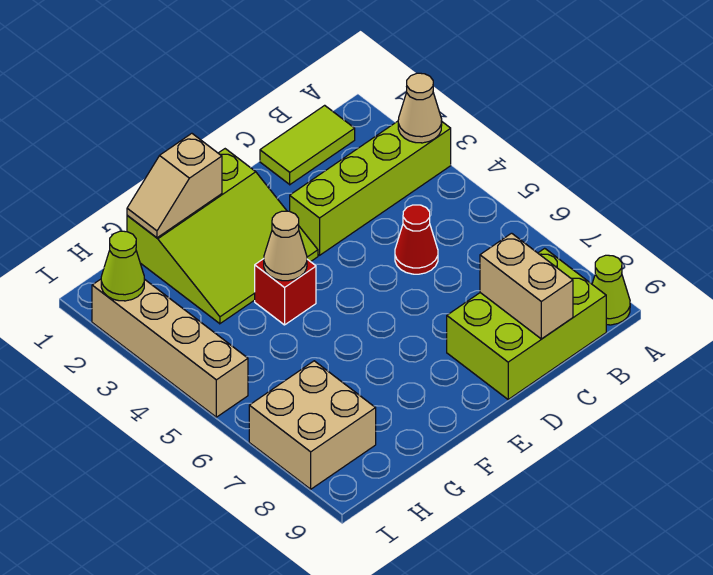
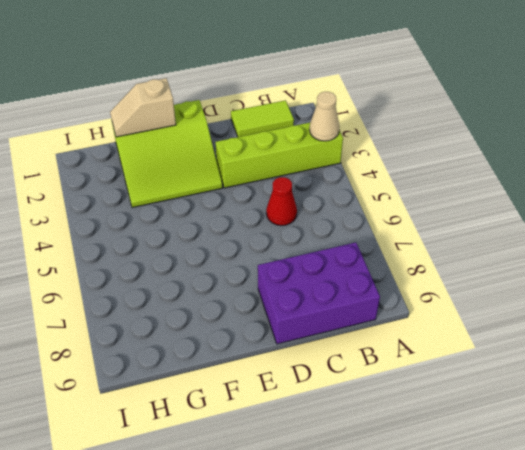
purple brick B8:D9 level 1 -> lime brick B8:D9 level 1
none -> lime cone A9 level 1
none -> red brick F4 level 1
none -> tan brick H7:I8 level 1

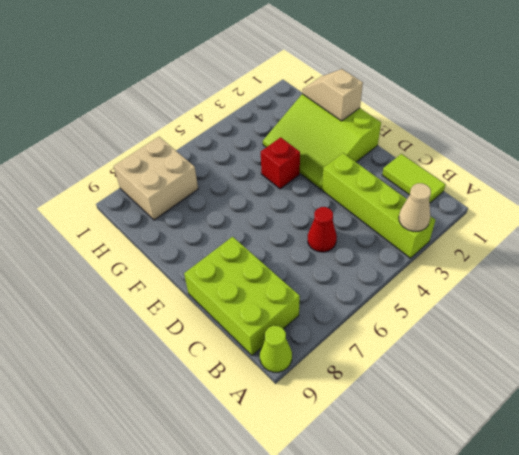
none -> tan brick I2:I5 level 1
none -> tan brick C8:C9 level 2
none -> tan cone F4 level 2

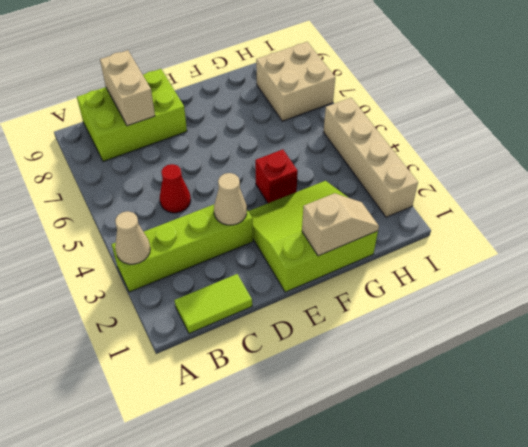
tan cone D3 level 2 -> tan cone F4 level 2
none -> lime cone A9 level 1
none -> lime cone I2 level 2

